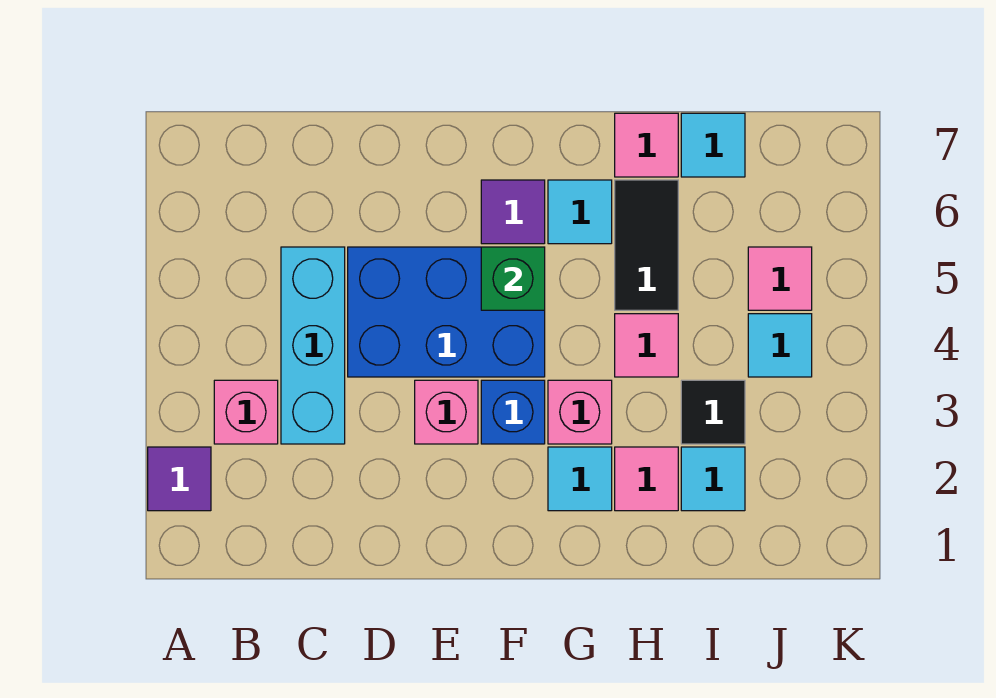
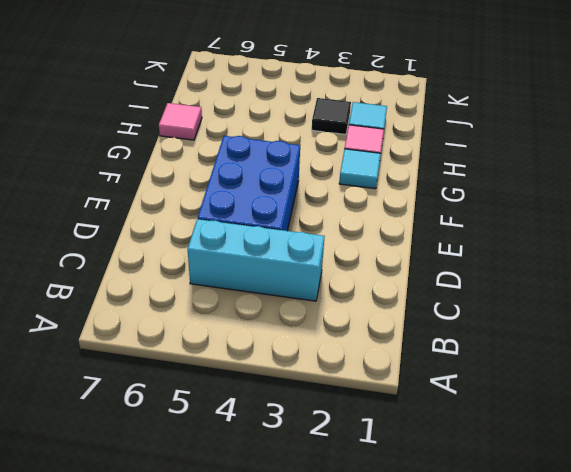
none -> purple tile A2 level 1
none -> pink brick B3 level 1
none -> pink brick E3 level 1

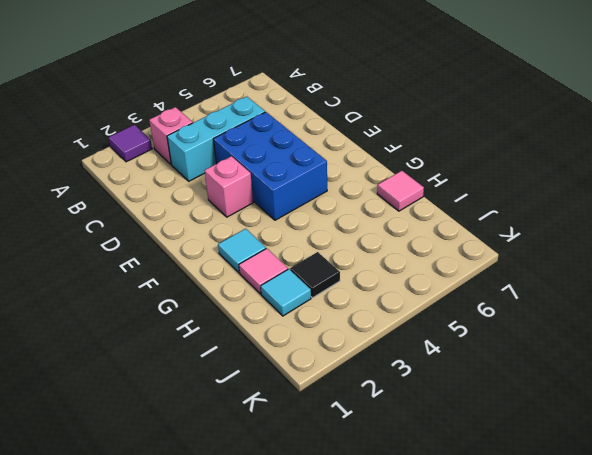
none -> blue brick F3 level 1
none -> purple tile F6 level 1
none -> pink brick G3 level 1

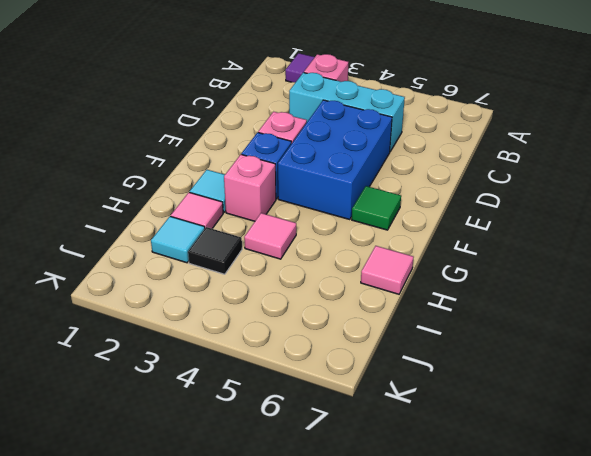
green tile F6 level 1 -> purple tile F6 level 1
none -> cyan tile G6 level 1
none -> black tile H5:H6 level 1
none -> cyan tile I7 level 1

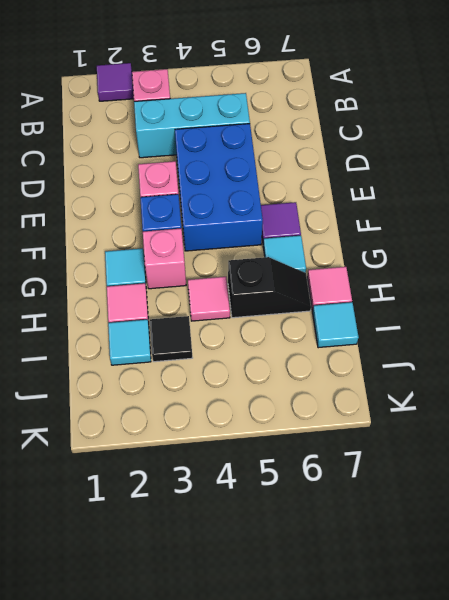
black slope H5:H6 level 1 top 5 -> black tile H5:H6 level 1
none -> cyan tile J4 level 1
none -> pink tile J5 level 1
none -> green brick F5 level 2

